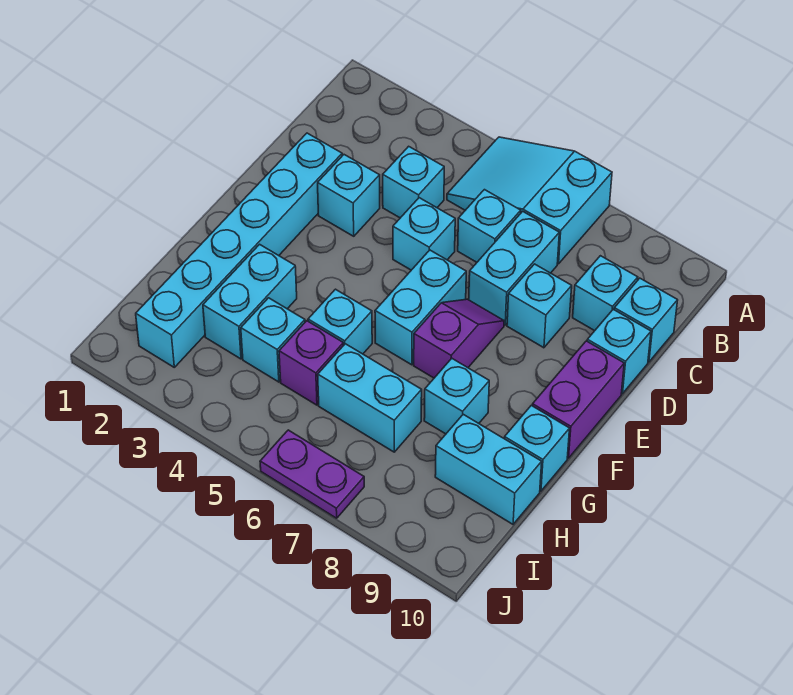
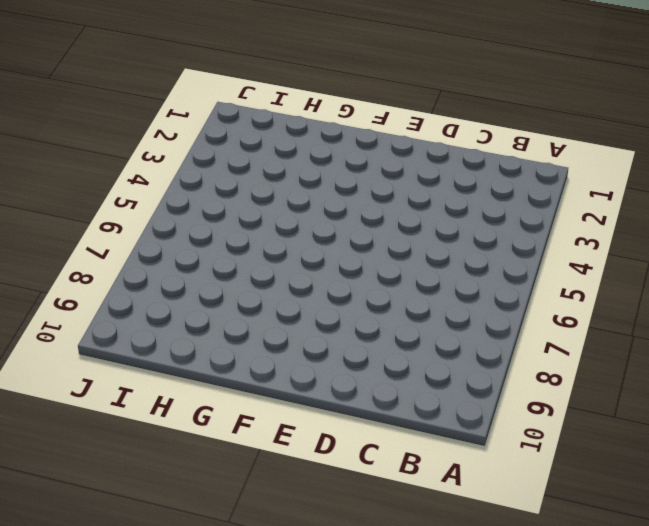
none -> cyan slope A5:B7 level 1 top 7
none -> cyan brick C4 level 1
none -> cyan brick C6 level 1

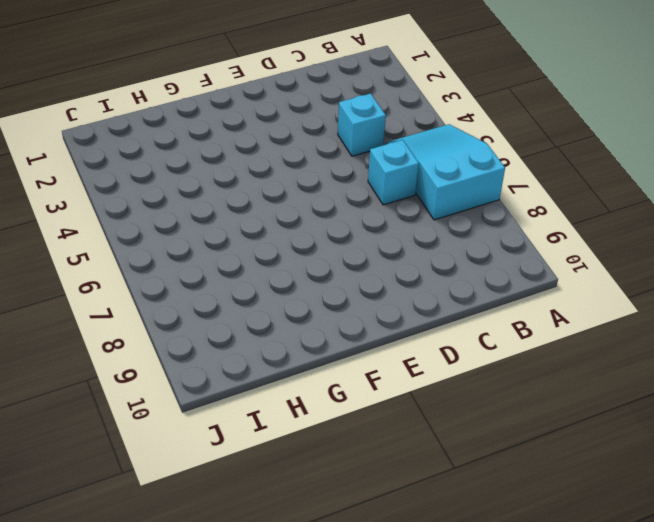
none -> cyan brick C7:D7 level 1
none -> cyan brick C9 level 1
none -> cyan brick C10 level 1

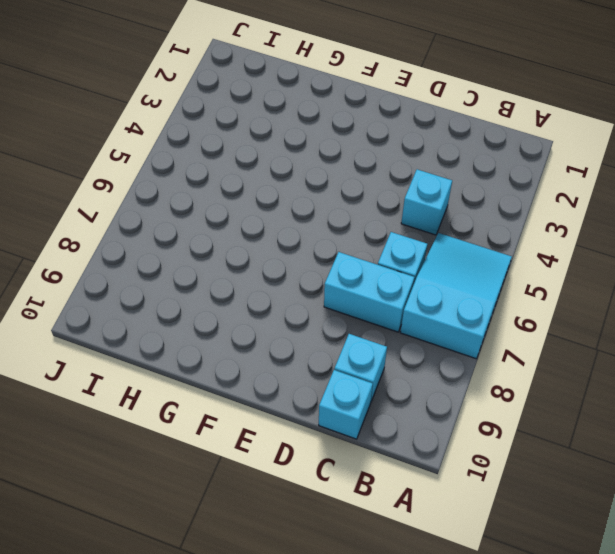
none -> cyan brick D2:I2 level 1
none -> cyan brick D3 level 1
none -> cyan brick D5 level 1

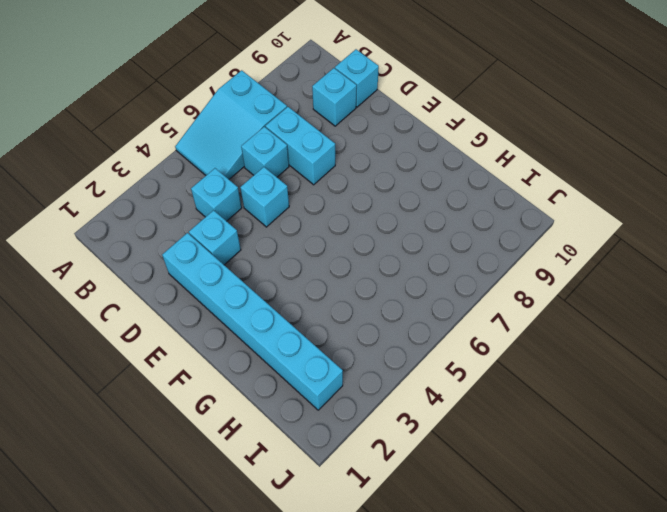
none -> cyan brick D8 level 1
none -> cyan brick D10 level 1
none -> cyan brick E6:F6 level 1

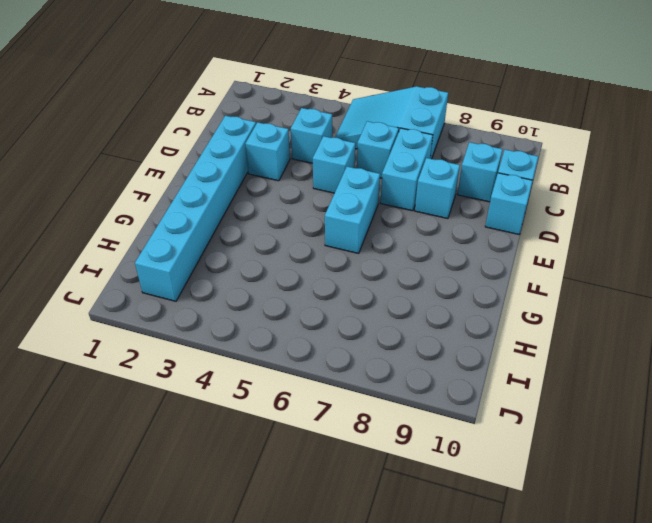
none -> purple slope E7:F7 level 1 top F
none -> purple brick E10:F10 level 1
none -> cyan brick G3:H3 level 1

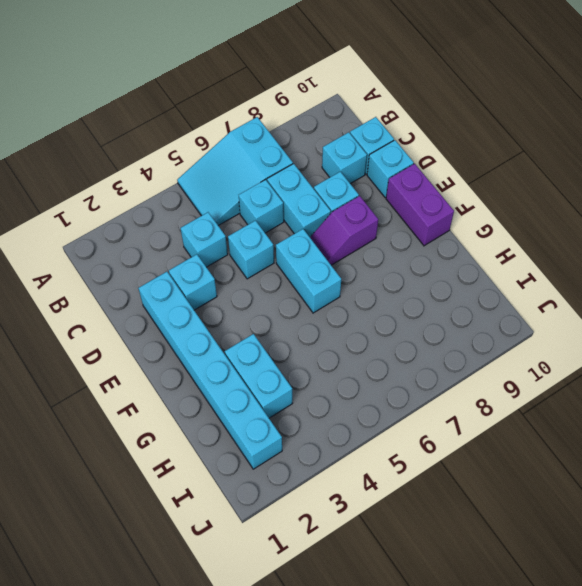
purple slope E7:E8 level 1 top 8 -> purple slope E7:F7 level 1 top F
none -> cyan brick G5 level 1
none -> cyan brick G8 level 1
none -> cyan brick G10 level 1

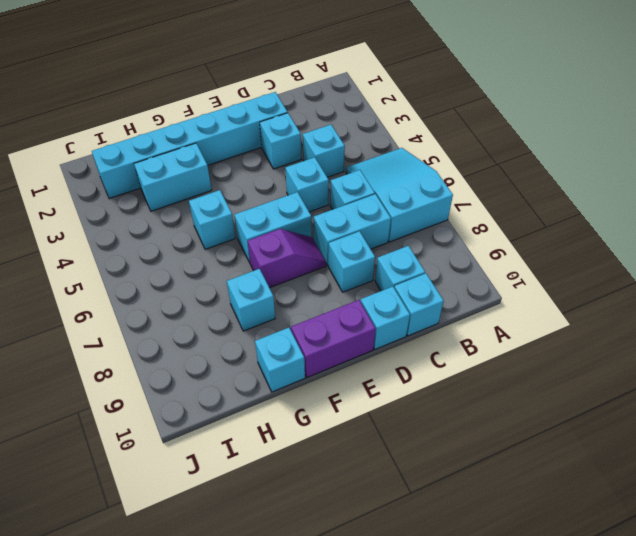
none -> cyan brick H4 level 1
none -> purple brick H5 level 1
none -> cyan brick H6:H7 level 1

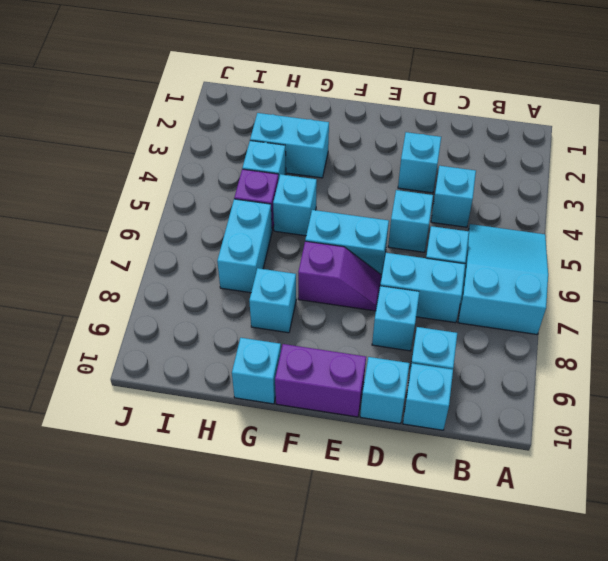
none -> cyan brick D2:I2 level 1
none -> cyan brick H9:H10 level 1
none -> purple plate J6:J7 level 1

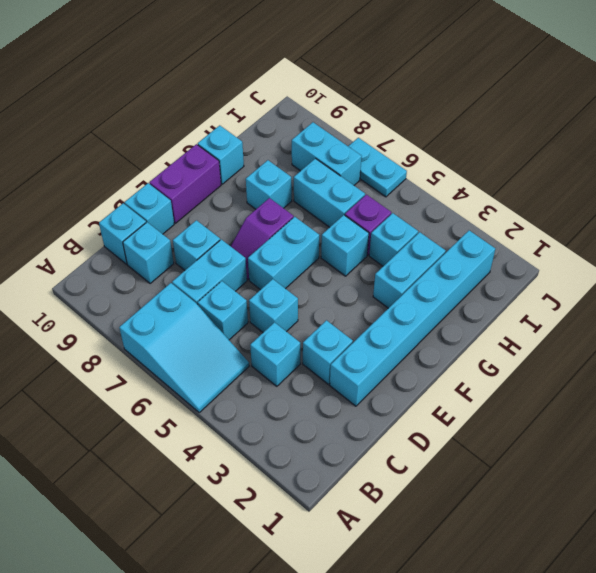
cyan brick I7:I8 level 1 -> cyan brick H9:H10 level 1
cyan plate J6:J7 level 1 -> purple plate J6:J7 level 1

